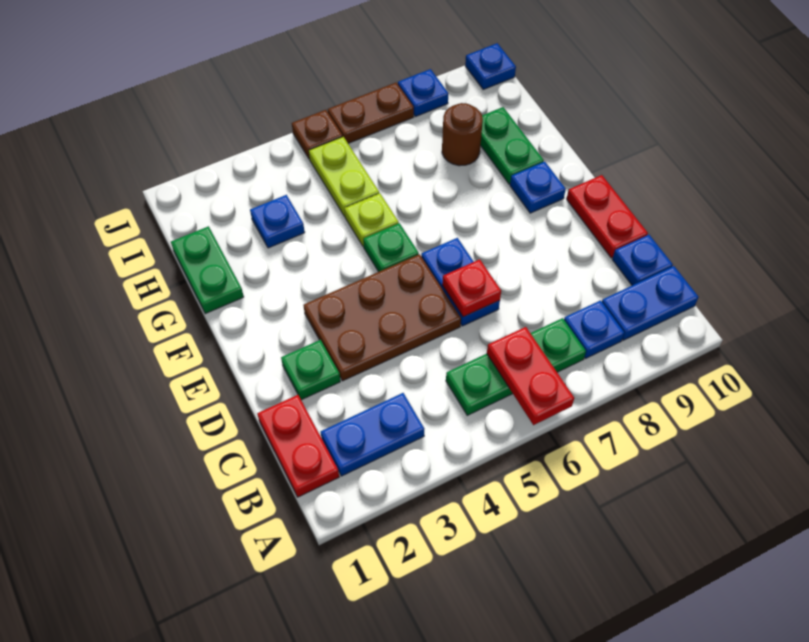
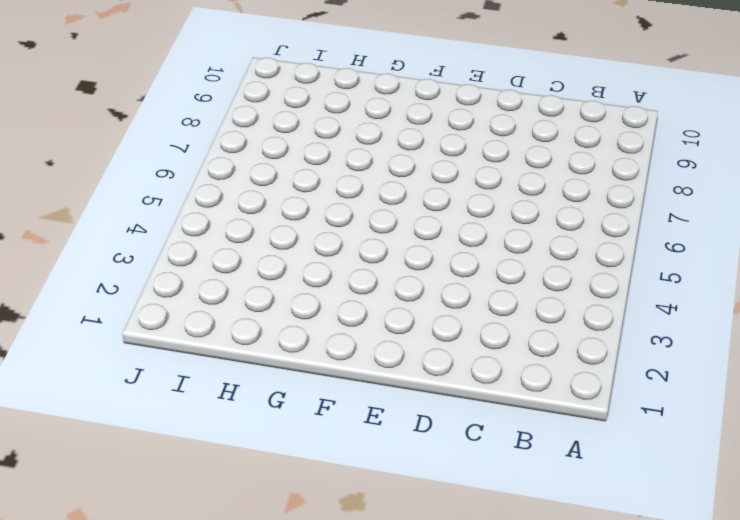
none -> red plate B1:C1 level 1
none -> blue plate B2:B3 level 1
none -> green plate B5:B7 level 1

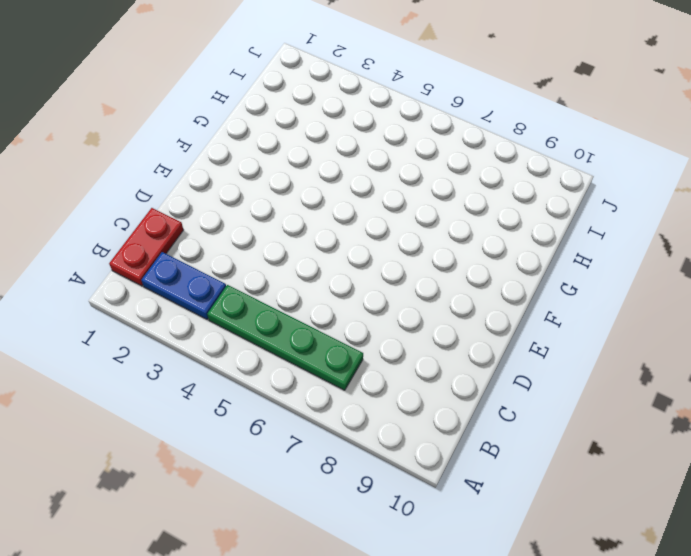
green plate B4:B7 level 1 -> green plate B5:B7 level 1
none -> blue plate B8 level 1
none -> blue plate B9:B10 level 1
none -> blue plate C10 level 1

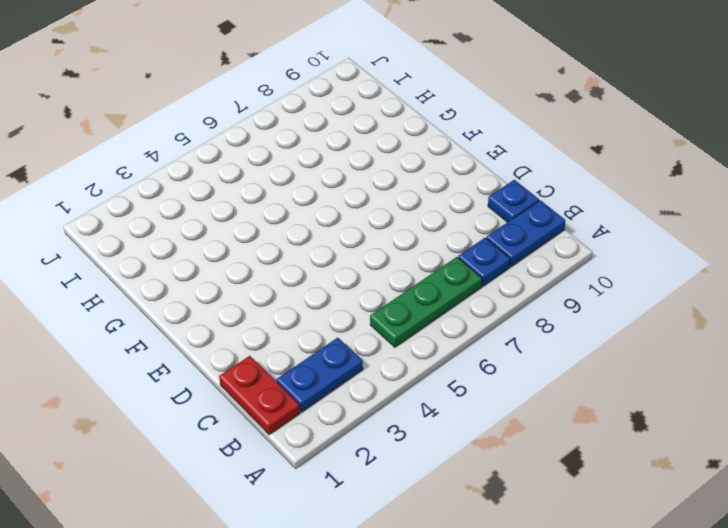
none -> green plate D2 level 1
none -> brown plate D3:E5 level 1
none -> blue plate D6:E6 level 1

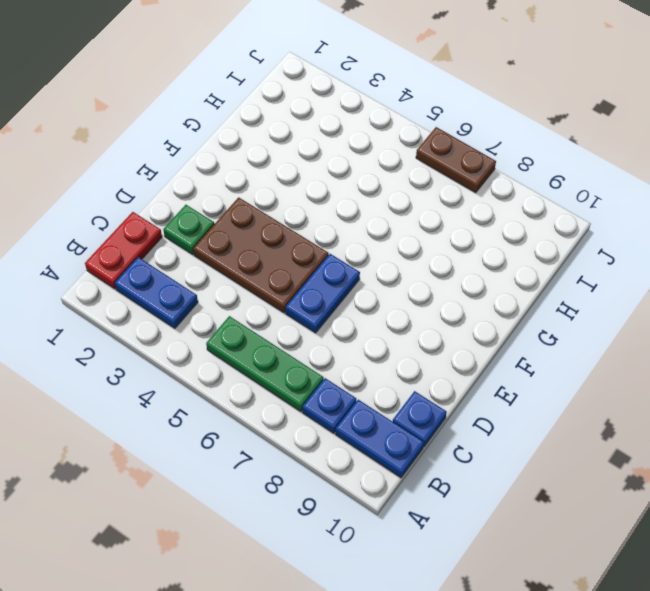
none -> red plate D10:E10 level 1
none -> green plate F5 level 1
none -> blue plate F9 level 1

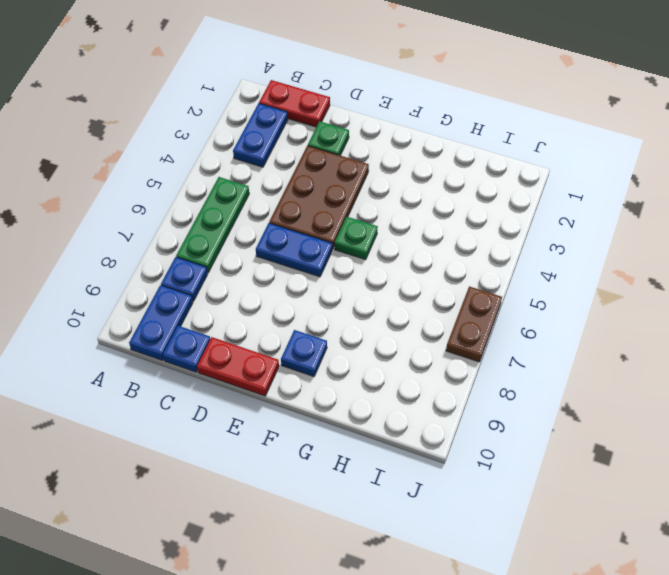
none -> green plate G1:H1 level 1
none -> lime plate G5 level 1
none -> green plate G9:H9 level 1

